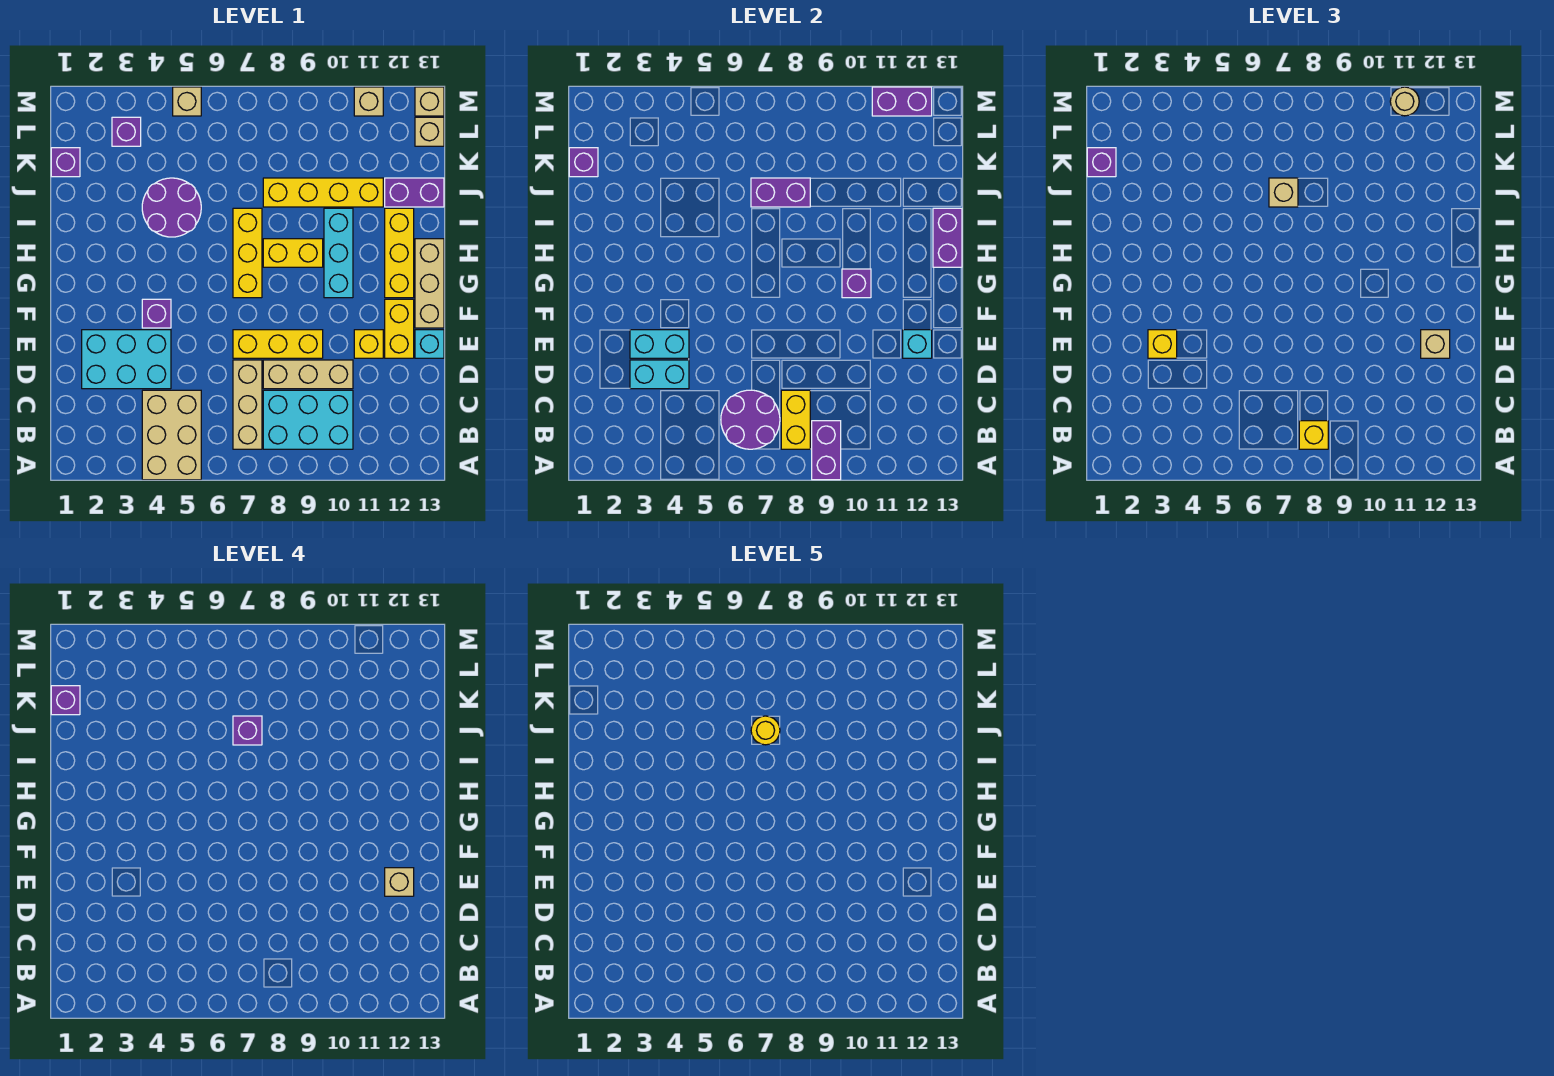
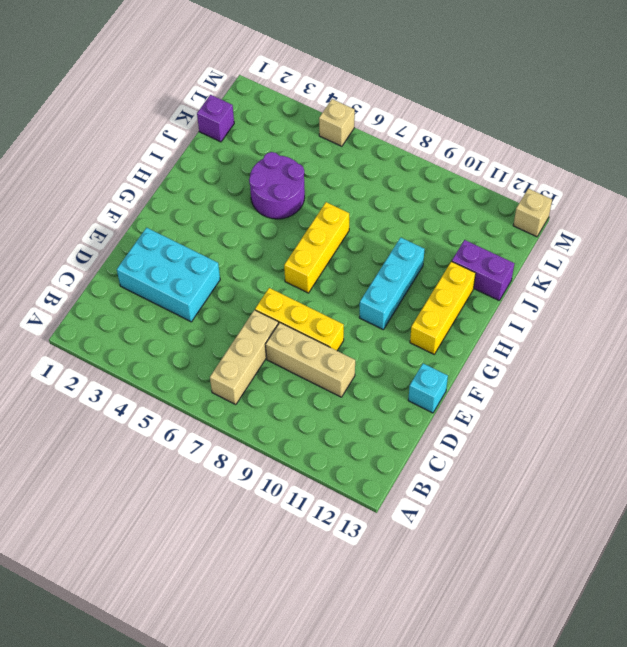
none -> tan brick A4:C5 level 1
none -> cyan brick B8:C10 level 1
none -> yellow brick E11 level 1
none -> yellow brick E12:F12 level 1

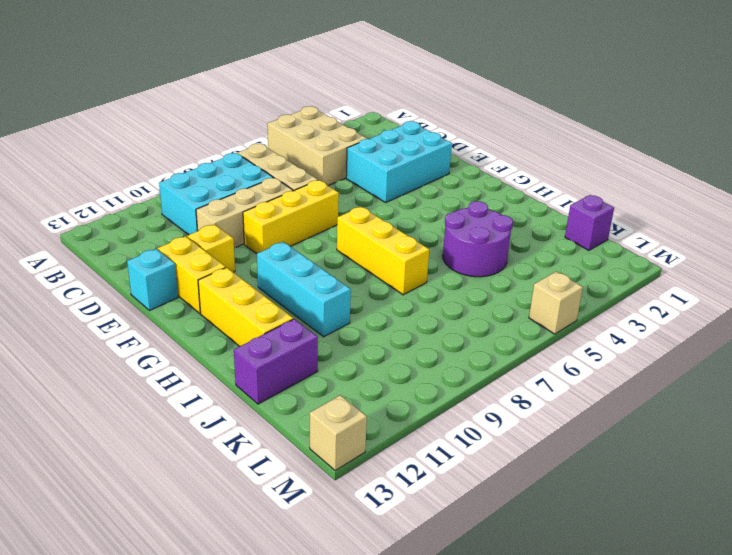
none -> purple brick F4 level 1
none -> tan brick F13:H13 level 1
none -> yellow brick H8:H9 level 1
none -> yellow brick J8:J11 level 1

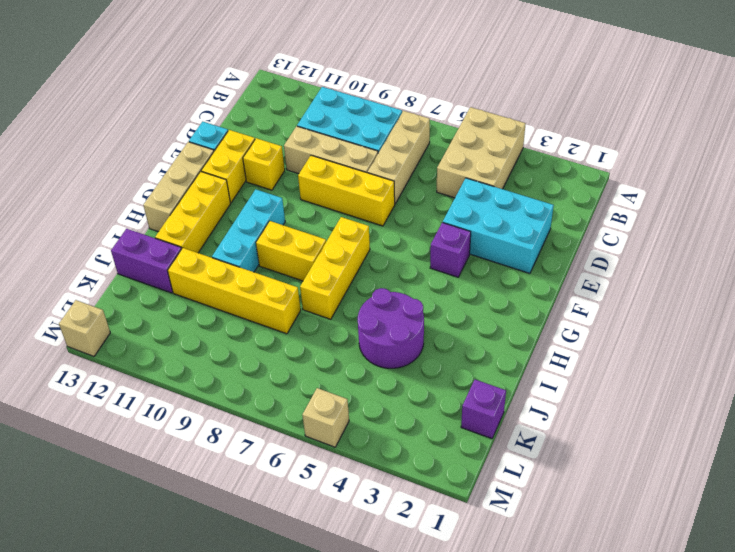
none -> purple brick L3 level 1
none -> tan brick L13 level 1
none -> tan brick M11 level 1
none -> purple brick A9:B9 level 2

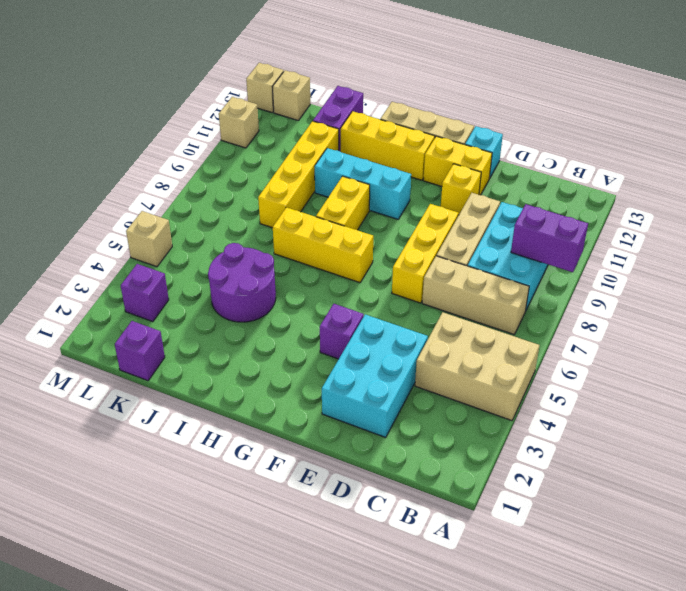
none -> purple round brick B6:C7 level 2
none -> yellow brick B8:C8 level 2
none -> cyan brick D3:D4 level 2
none -> cyan brick E3:E4 level 2

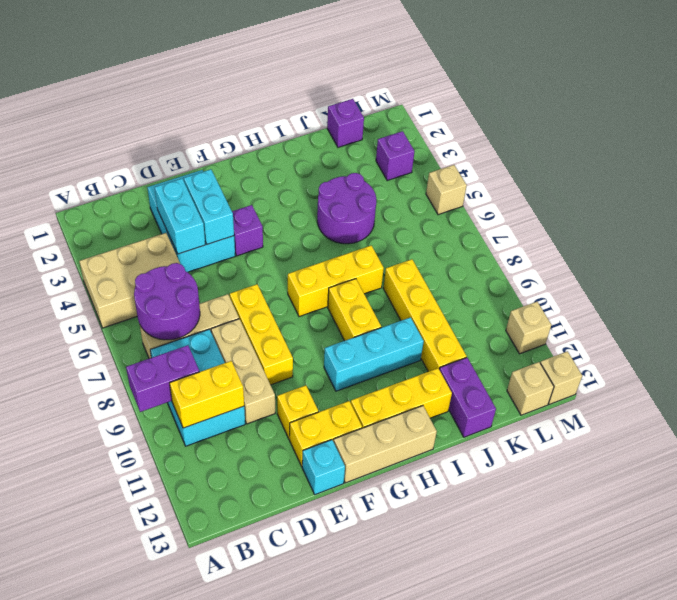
yellow brick B10:C10 level 2 -> yellow brick B8:C8 level 2
none -> cyan brick E12 level 2
none -> purple brick G10 level 2
none -> purple brick H13:I13 level 2
none -> purple brick J7:J8 level 2

